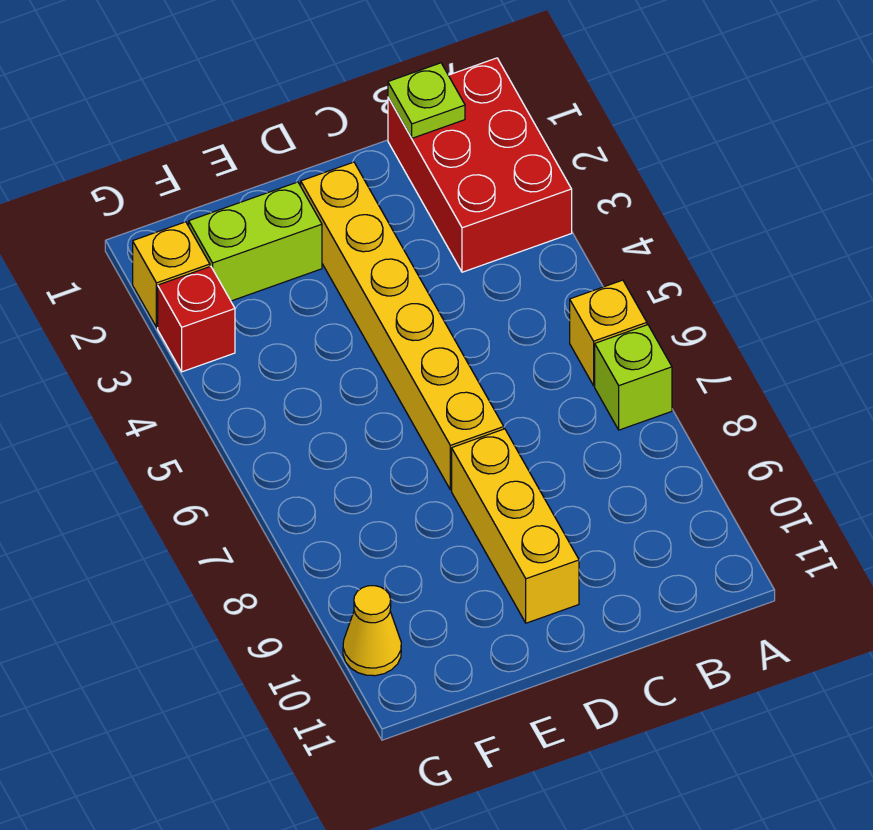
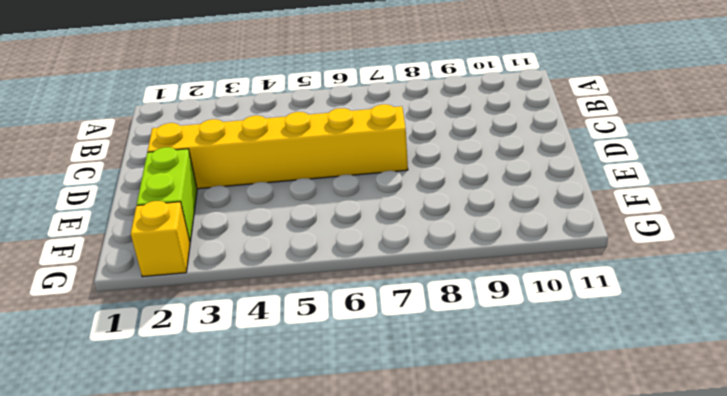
none -> red brick A1:B3 level 1
none -> yellow brick A6 level 1

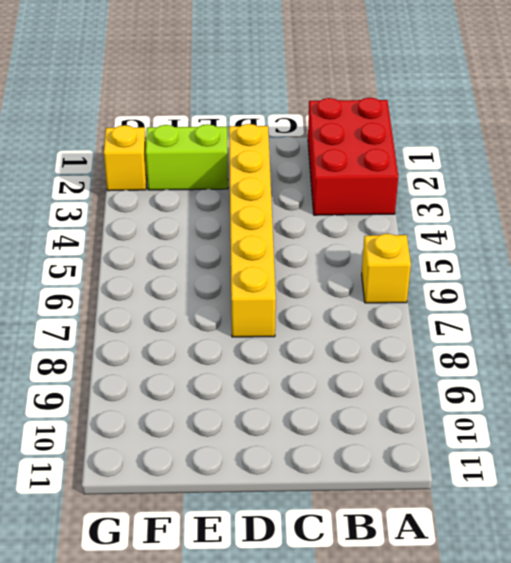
none -> lime brick A7 level 1
none -> yellow brick D8:D10 level 1

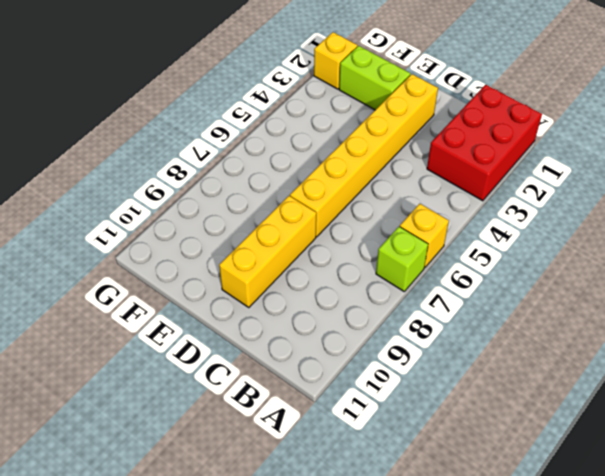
none -> red brick G3 level 1
none -> yellow cone G10 level 1

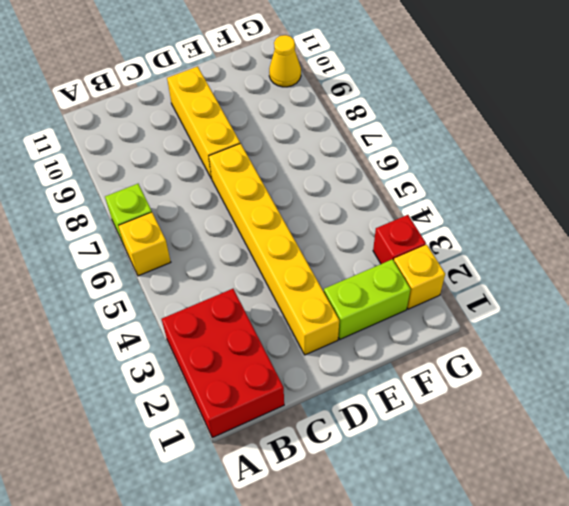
none -> lime plate B1 level 2

